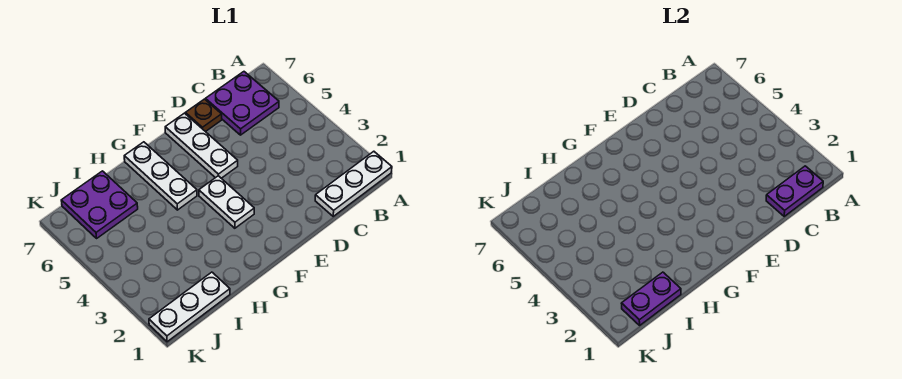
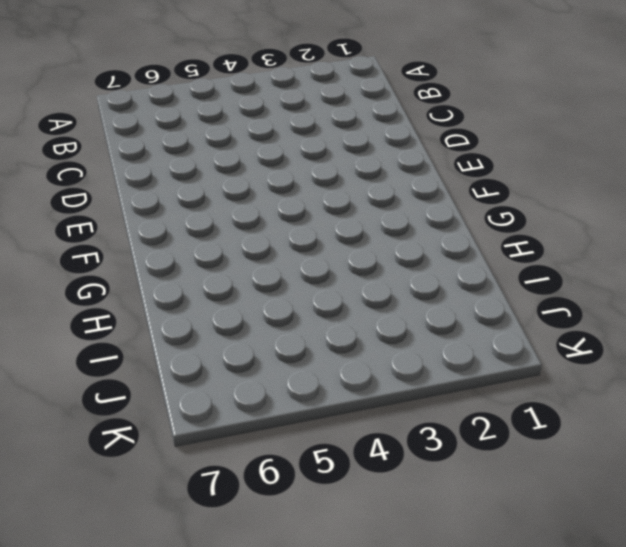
none -> white plate A1:C1 level 1
none -> purple plate B6:C7 level 1

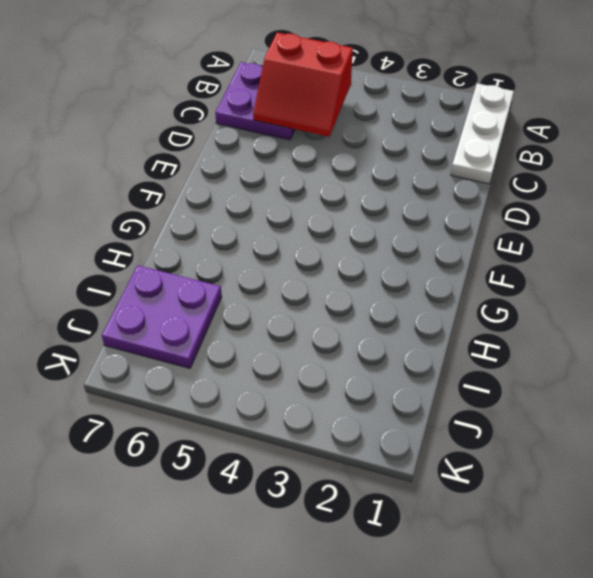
red slope B5:C6 level 2 top B -> none
none -> brown plate D7 level 1
none -> white plate E5:E7 level 1

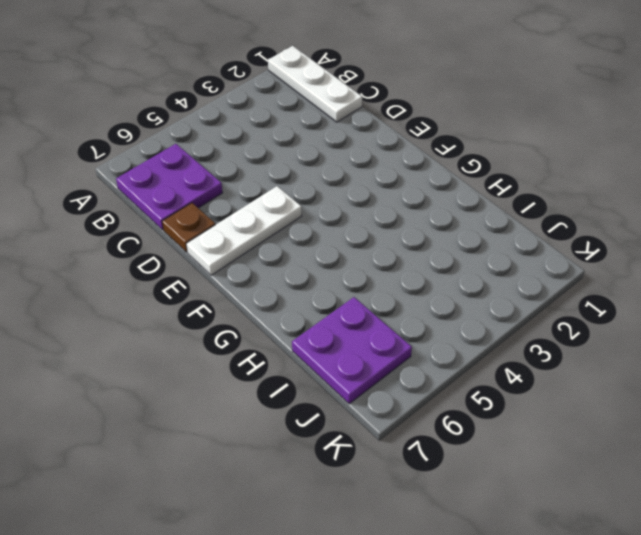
none -> white plate F3:F4 level 1
none -> white plate G5:G7 level 1

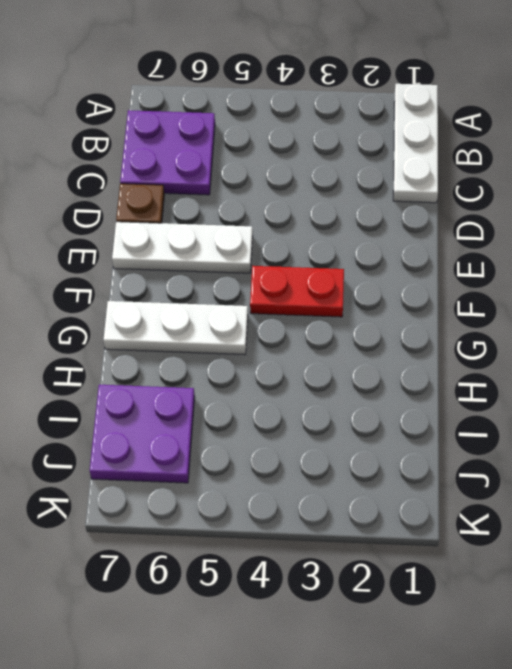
red plate F3:F4 level 1 -> white plate F3:F4 level 1
none -> white plate I1:K1 level 1
none -> purple plate B1:C1 level 2

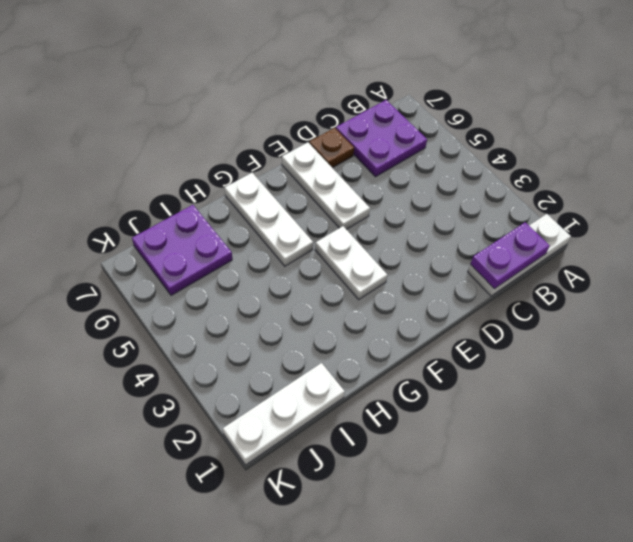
none -> purple plate I1:J1 level 2

